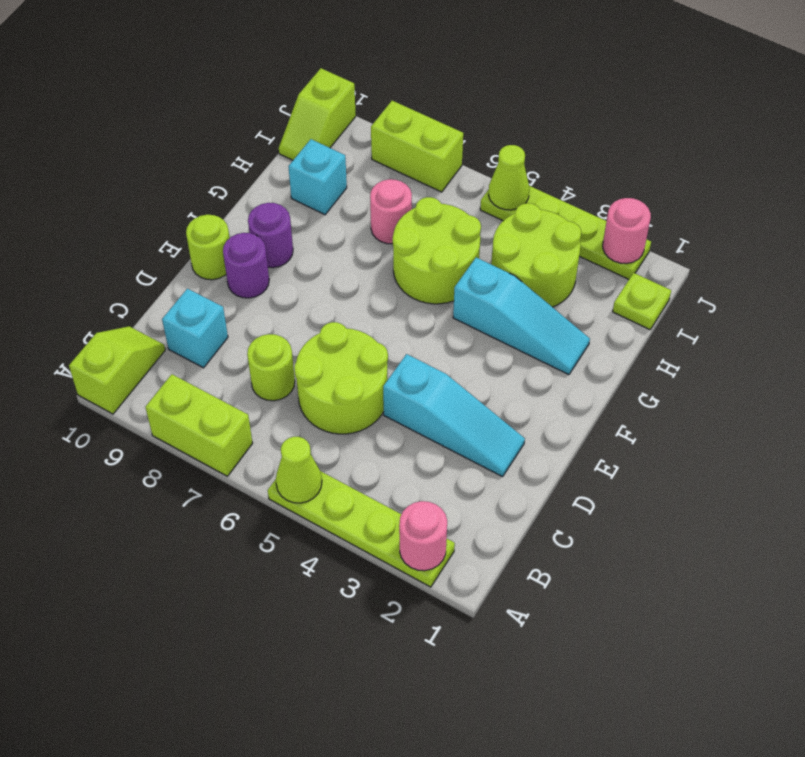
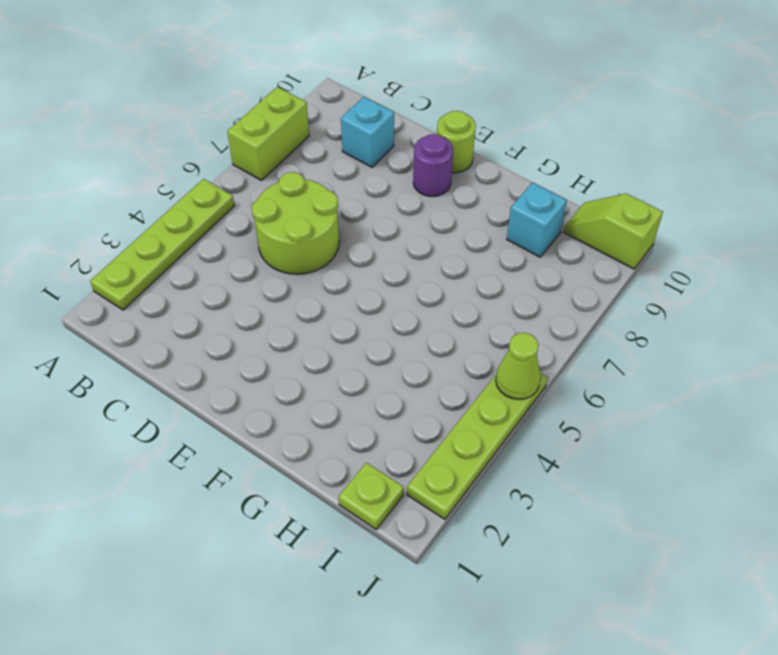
none -> lime slope A10:B10 level 1 top A
none -> lime round brick C7 level 1
none -> cyan slope D2:D4 level 1 top 4

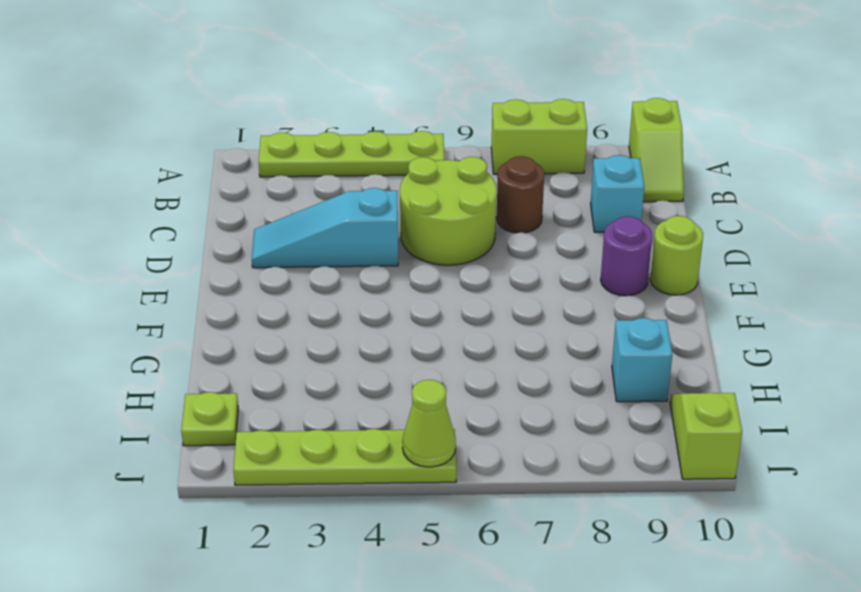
brown round brick C7 level 1 -> lime round brick C7 level 1
none -> purple round brick F9 level 1
none -> cyan slope G2:G4 level 1 top 4
none -> lime round brick G5:H6 level 1

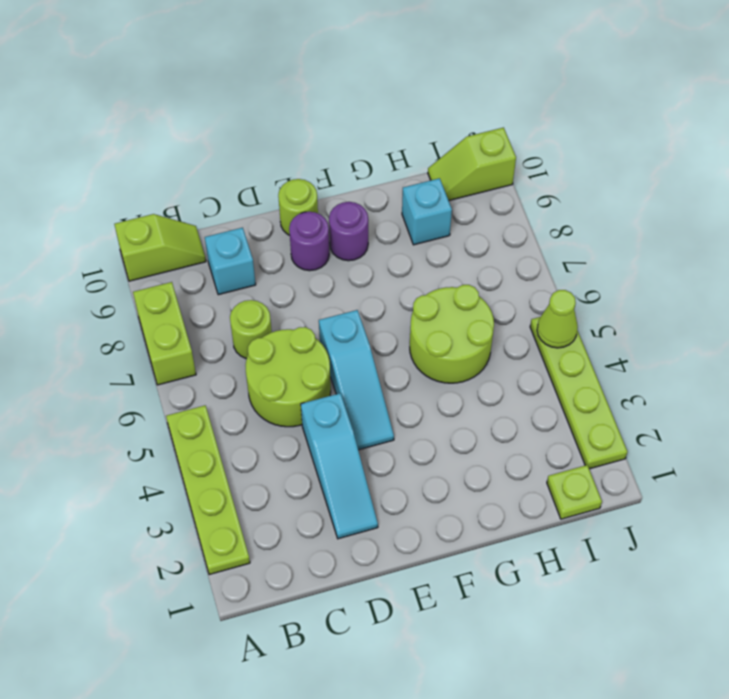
cyan slope E4:E6 level 1 top 6 -> cyan slope G2:G4 level 1 top 4
none -> lime round brick H3:I4 level 1
none -> pink round brick H7 level 1
none -> lime brick J7:J8 level 1

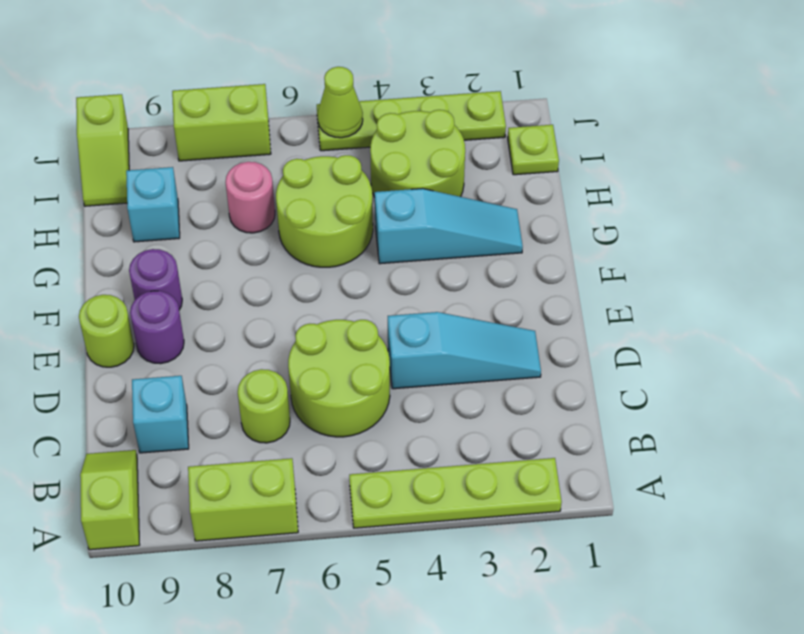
none -> pink round brick A2 level 2
none -> lime cone A5 level 2
none -> pink round brick J2 level 2

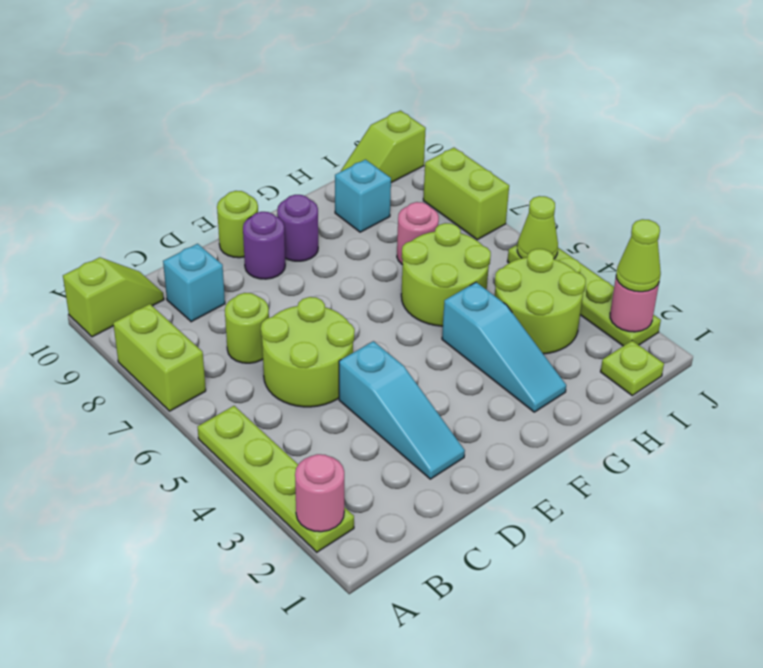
lime cone J2 level 3 -> lime cone A5 level 2

